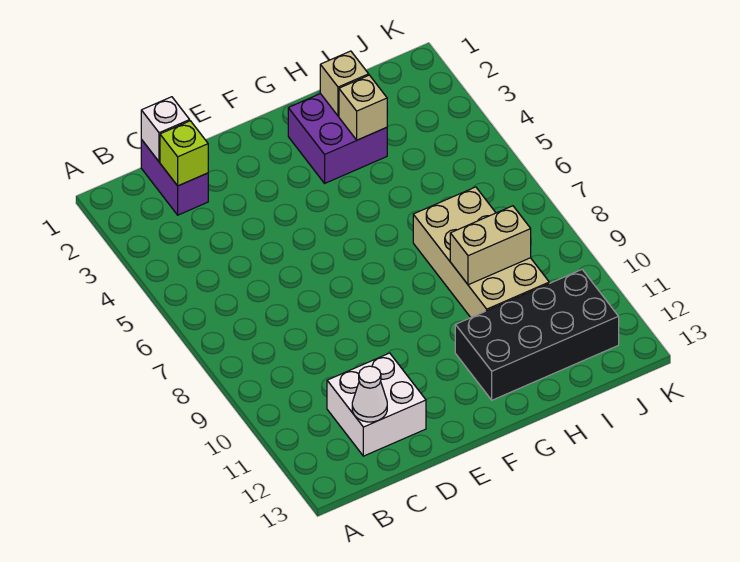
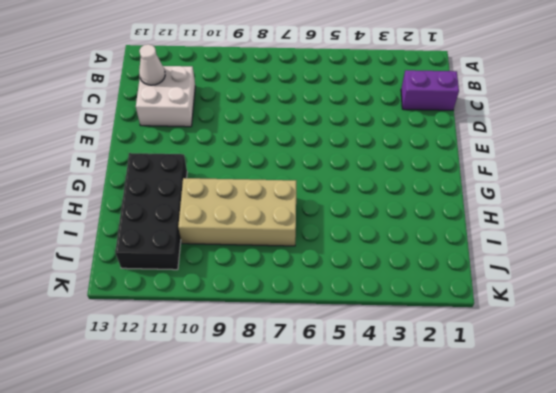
none -> purple brick G2:H3 level 1
none -> white brick C1 level 2

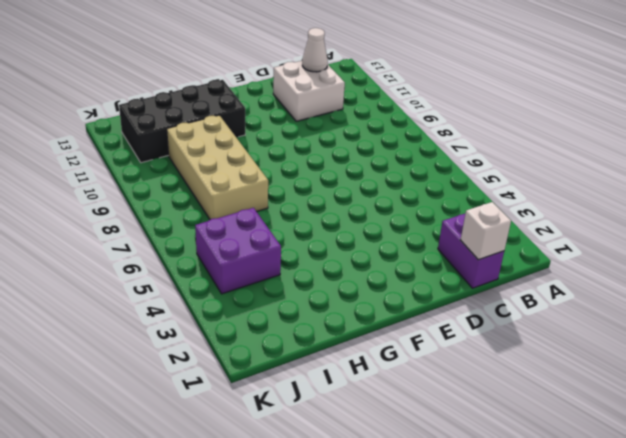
purple brick I4:J5 level 1 -> purple brick G2:H3 level 1
none -> lime brick C2 level 2
none -> tan brick H2 level 2

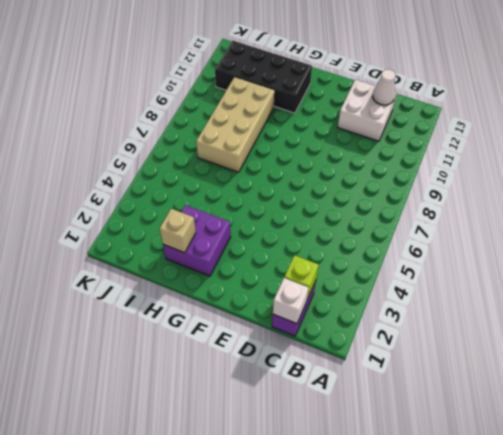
none -> tan brick H3 level 2
none -> tan brick H9:I9 level 2

